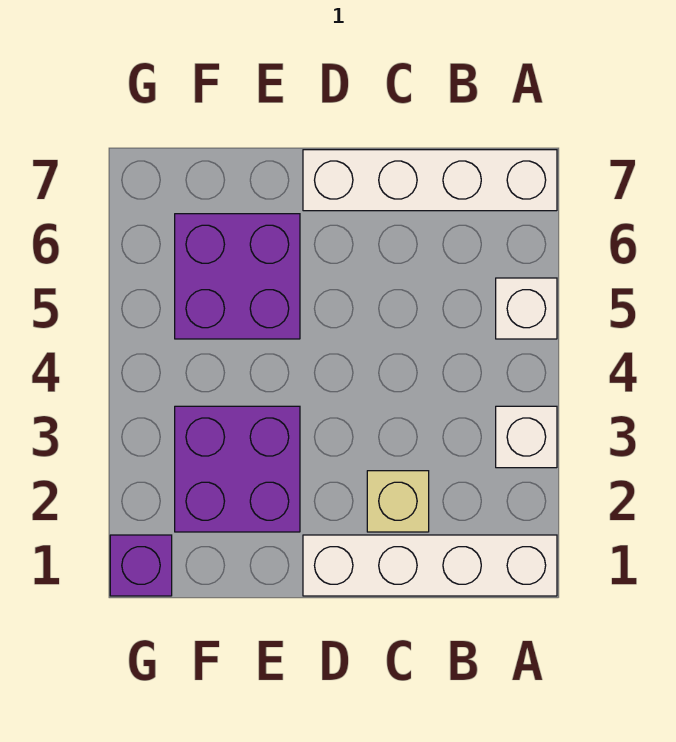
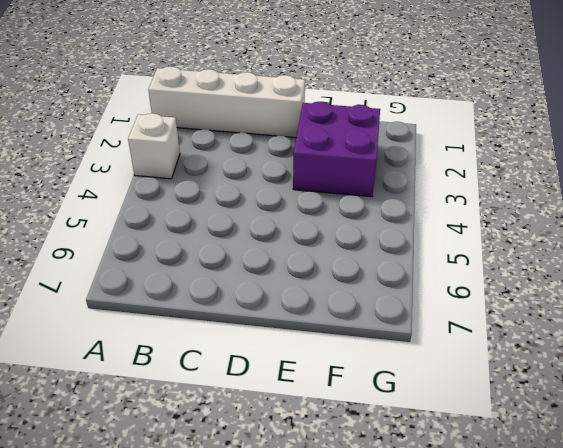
none -> white brick A5 level 1
none -> white brick A7:D7 level 1

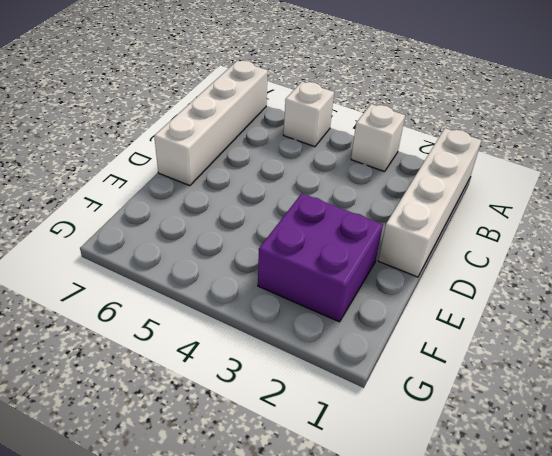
none -> tan brick C2 level 1
none -> purple brick E5:F6 level 1

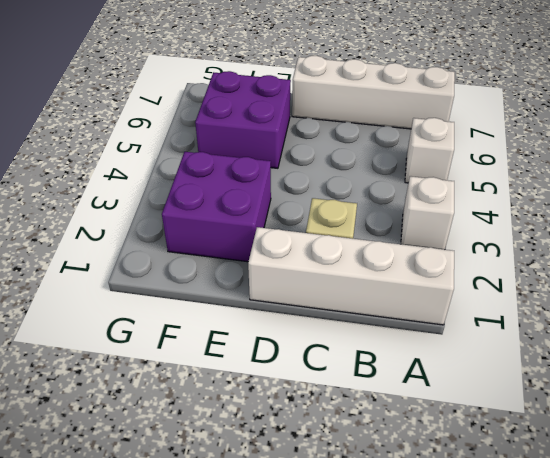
none -> purple brick G1 level 1

